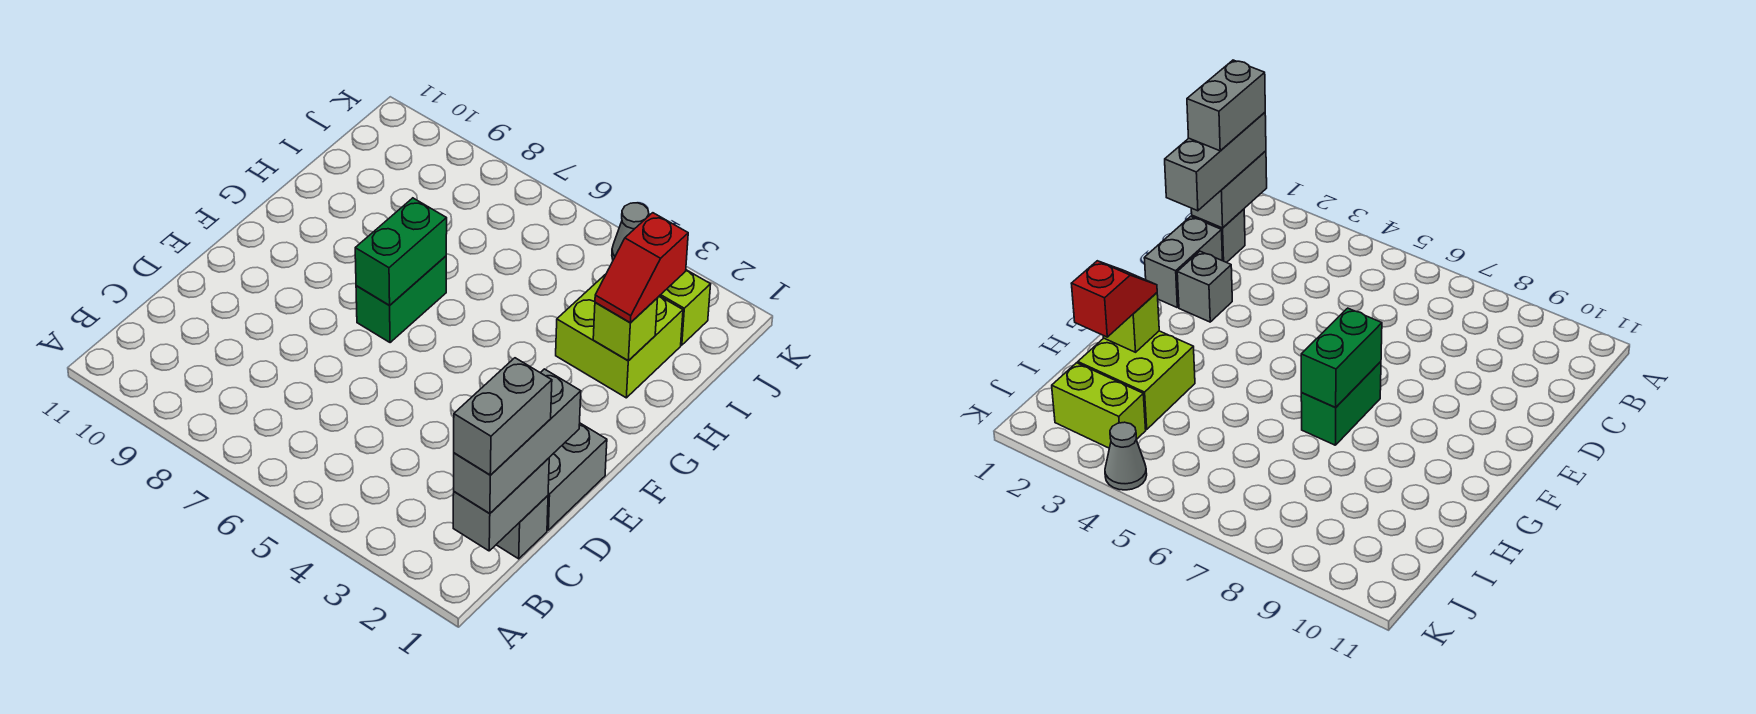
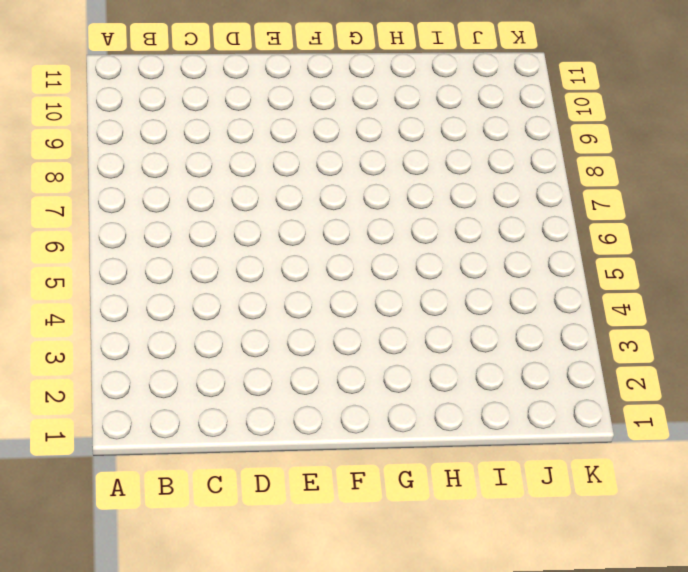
none -> grey brick C1 level 1
none -> grey brick D1:E1 level 1
none -> grey brick E2 level 1

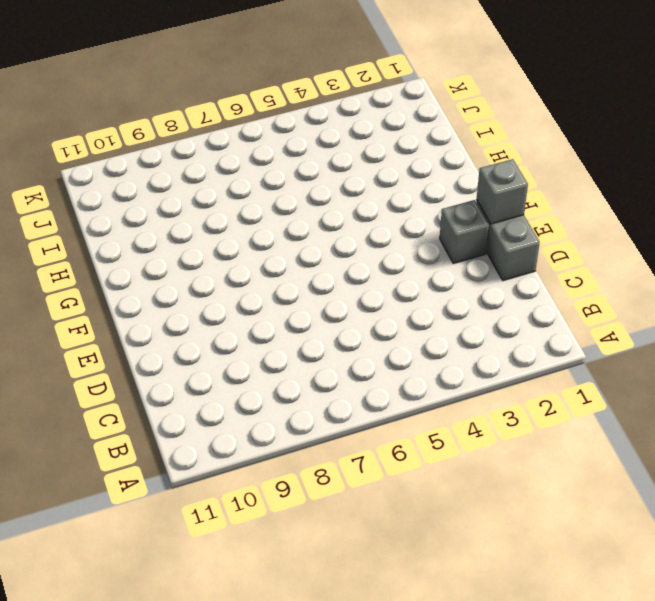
grey brick E1 level 2 -> grey brick C1 level 1
none -> green brick F7:G7 level 1
none -> lime brick H2:I3 level 1
none -> lime brick J2:J3 level 1

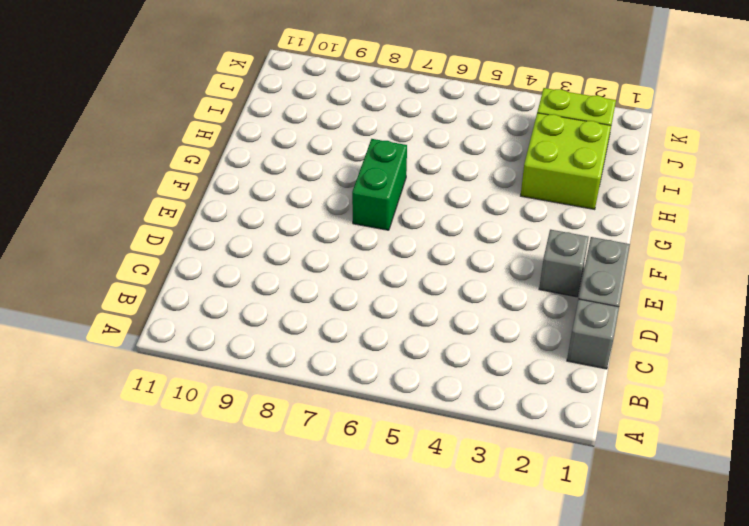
none -> grey cone K4 level 1
none -> grey brick B1:C1 level 2
none -> green brick F7:G7 level 2

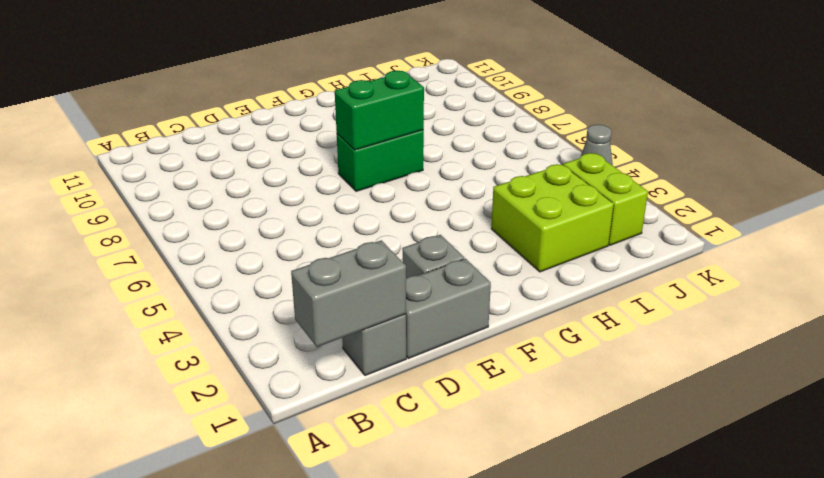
none -> lime brick H2 level 2
none -> grey brick B1:D1 level 3
none -> red slope H2:I2 level 3 top I

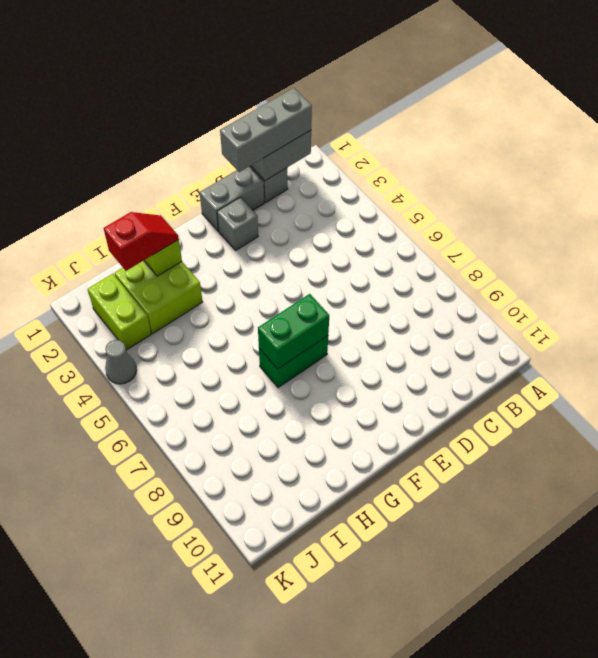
none -> grey brick B1:C1 level 4

